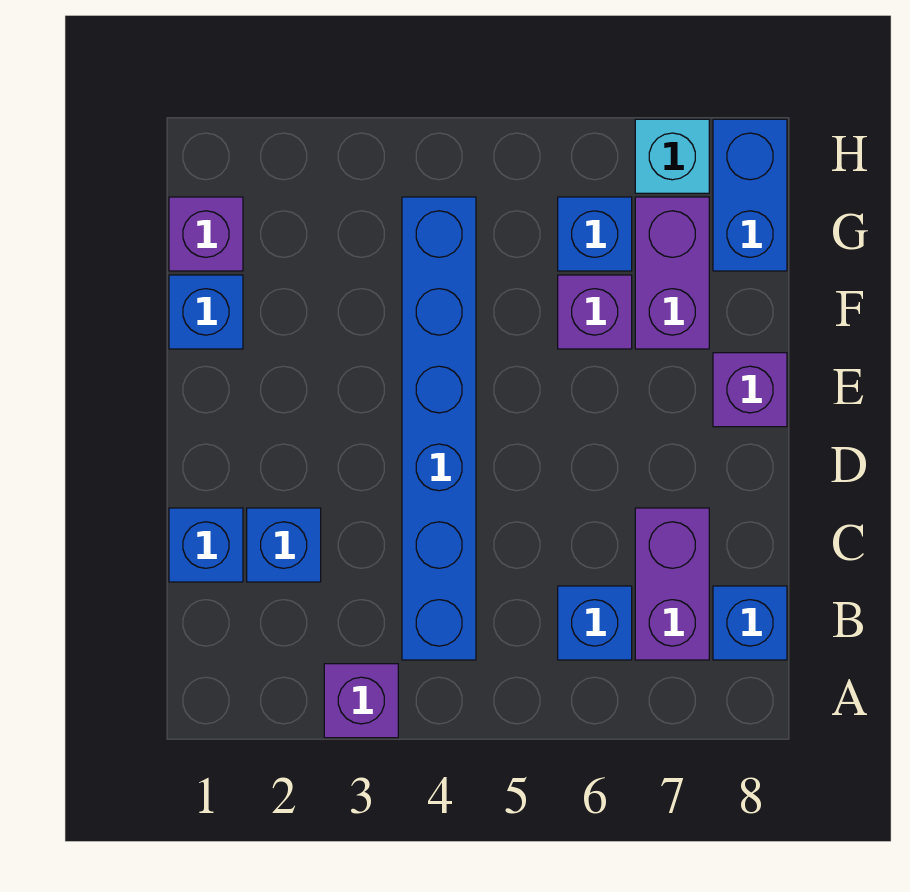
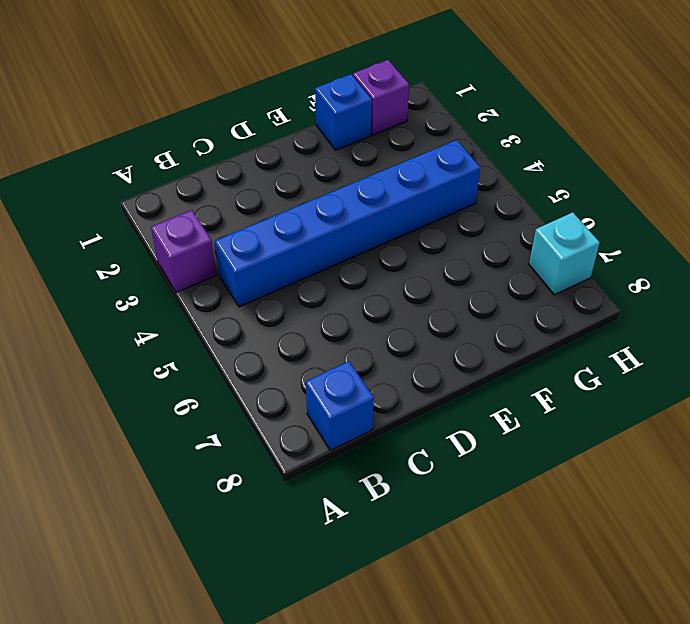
none -> blue brick B6 level 1
none -> purple brick B7:C7 level 1
none -> blue brick C1 level 1

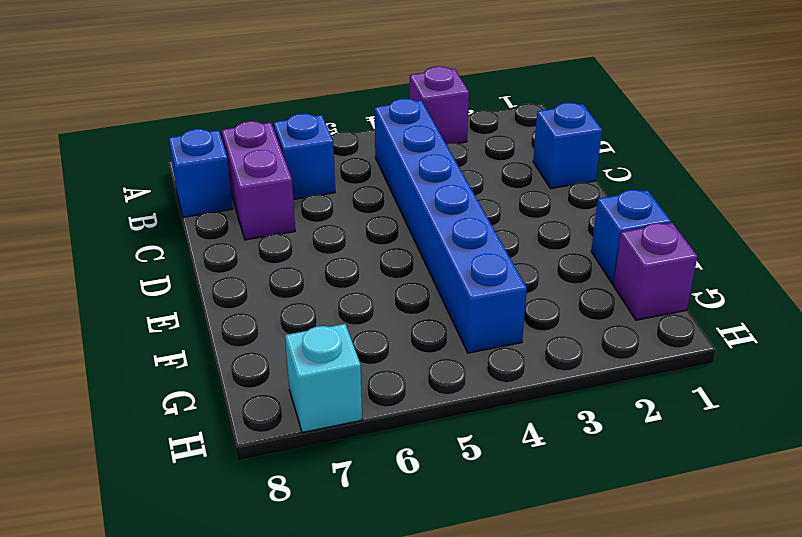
none -> blue brick C2 level 1
none -> purple brick E8 level 1
none -> purple brick F6 level 1

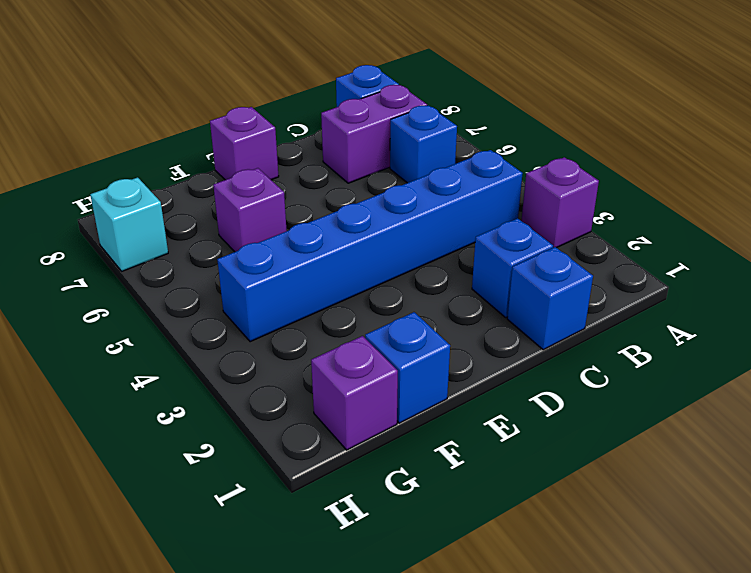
none -> purple brick F7:G7 level 1
none -> blue brick G6 level 1
none -> blue brick G8:H8 level 1

